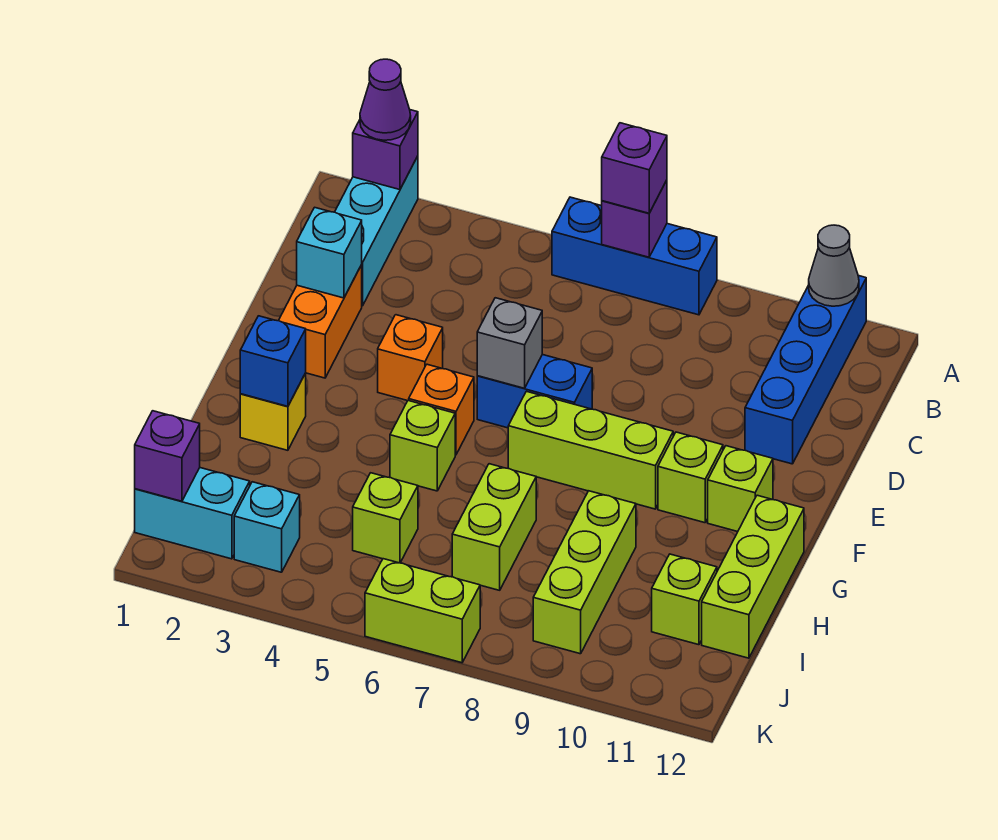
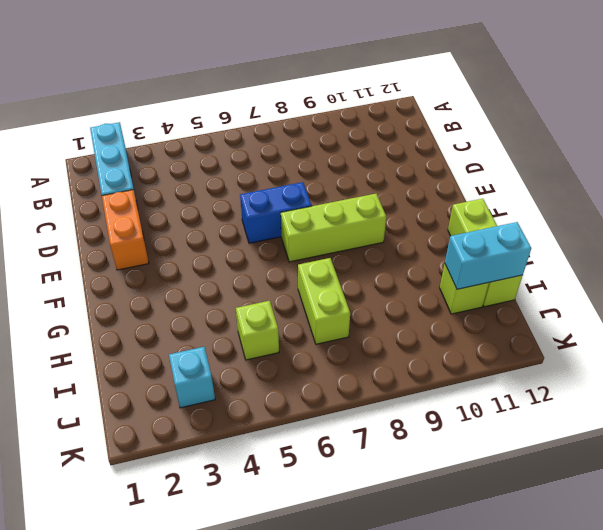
cyan brick I11:I12 level 2 -> cyan brick J1:J2 level 1
none -> blue brick A6:A8 level 1
none -> blue brick A11:D11 level 1
none -> orange brick E4 level 1

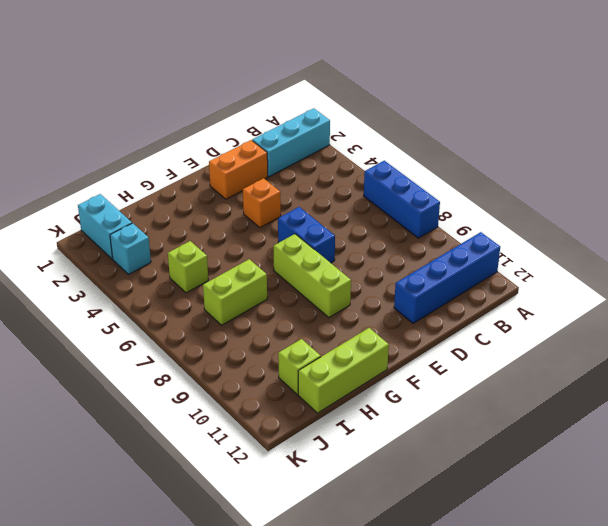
none -> orange brick F5 level 1
none -> lime brick F10 level 1
none -> lime brick F11 level 1

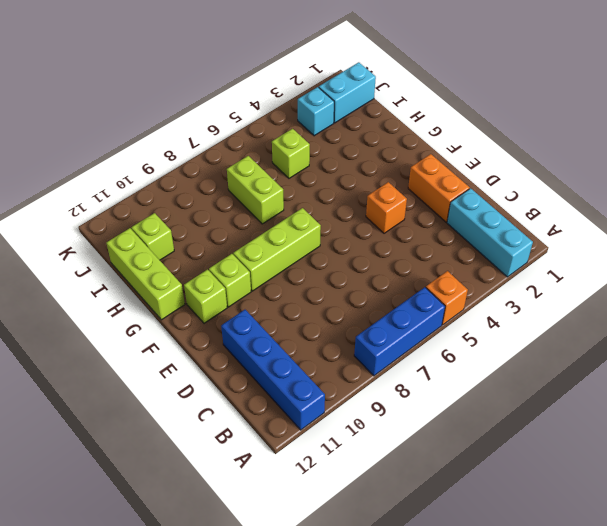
orange brick A5 level 1 -> orange brick F5 level 1
none -> blue brick E6:E7 level 1
none -> yellow brick G2 level 1
none -> lime brick G5 level 1

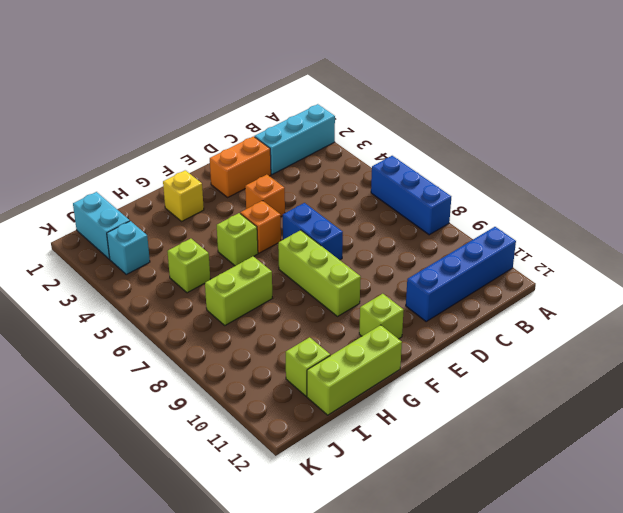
none -> lime brick F10 level 1
none -> lime brick H9:J9 level 1
none -> lime brick K6:K7 level 1

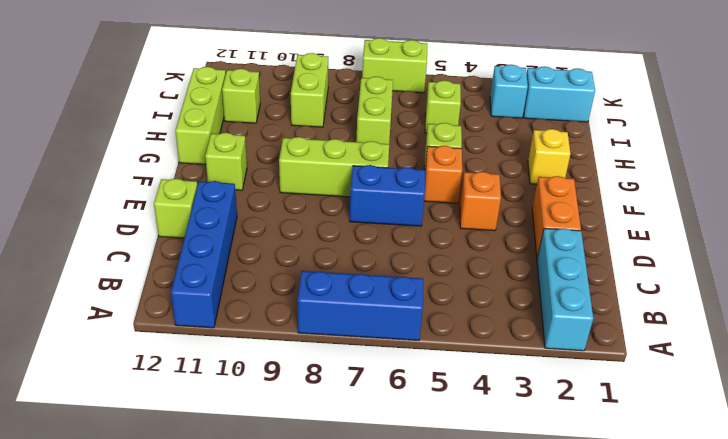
lime brick D12 level 1 -> lime brick F10 level 1
lime brick I9:J9 level 1 -> lime brick H9:J9 level 1
none -> purple brick A2 level 2
none -> purple brick A7 level 2
none -> grey cone A11 level 2

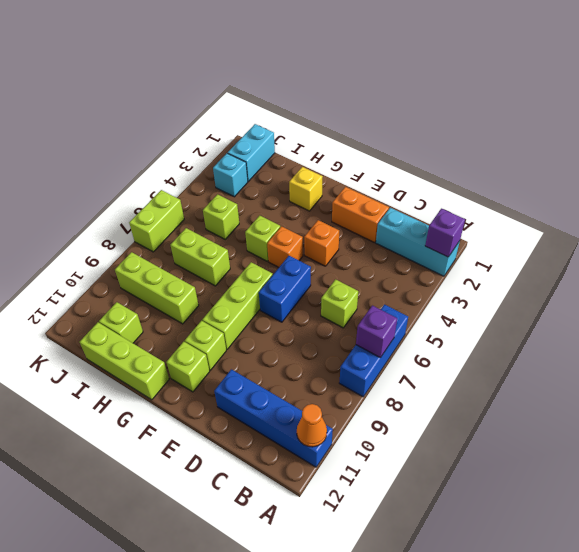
orange cone A11 level 2 -> grey cone A11 level 2
lime brick C6 level 1 -> none
none -> cyan brick D2 level 2
none -> grey brick E6 level 2
none -> blue brick G2 level 2

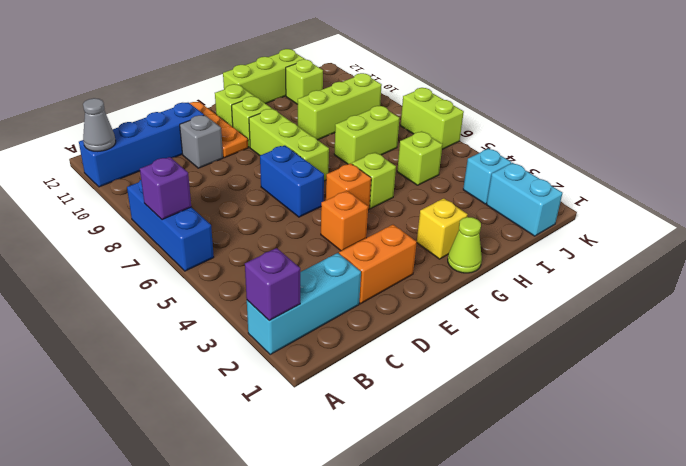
grey brick D10 level 1 -> grey brick E6 level 2
orange plate E10:E12 level 1 -> none
lime cone G1 level 1 -> none
none -> cyan brick D2 level 2
none -> blue brick G2 level 2
none -> purple brick J1 level 2

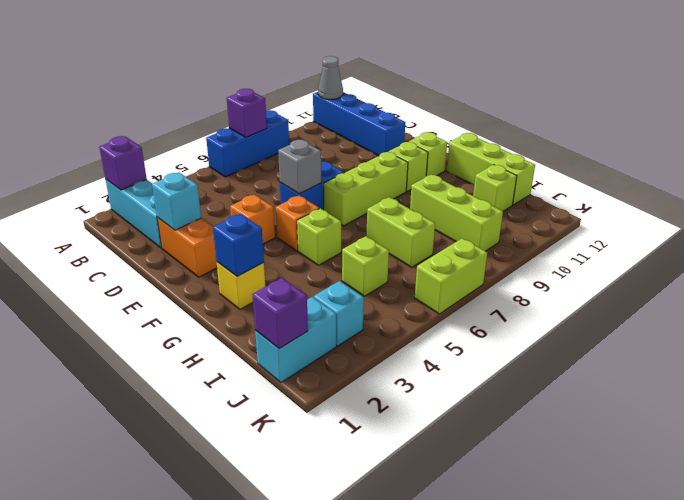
none -> purple cone A2 level 3
none -> purple brick A7 level 3

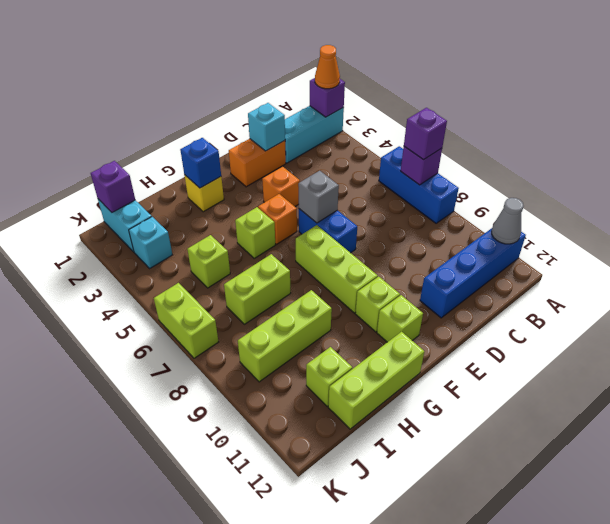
orange cone A2 level 3 -> purple cone A2 level 3

